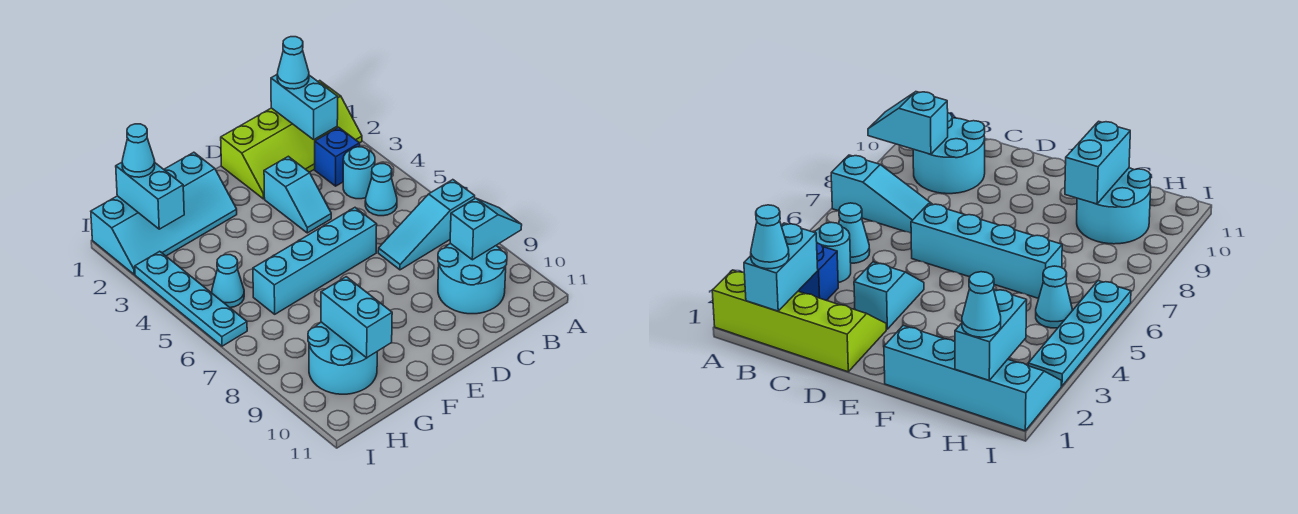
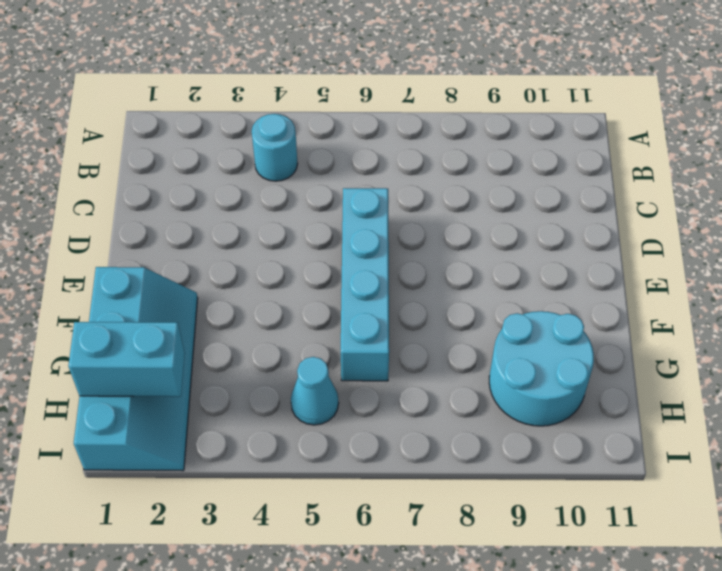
none -> lime slope A1:D2 level 1 top 1
none -> cyan slope A7:C7 level 1 top A
none -> blue brick B3 level 1

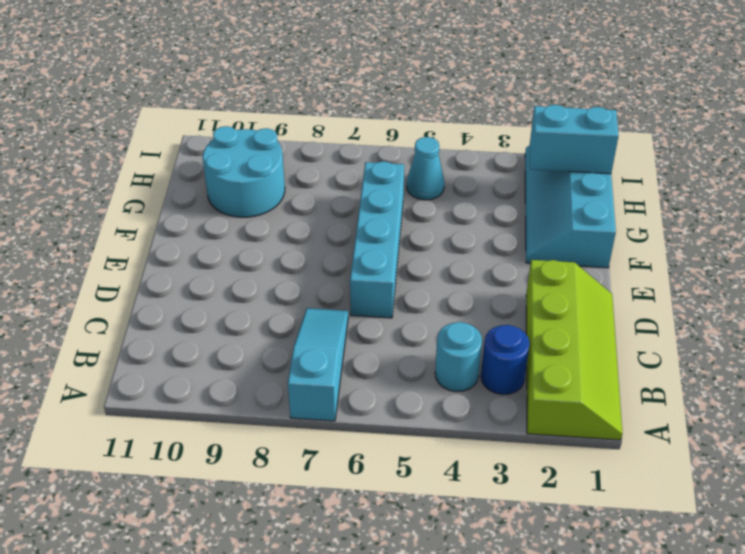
lime slope A1:D2 level 1 top 2 -> lime slope A1:D2 level 1 top 1
blue round brick B3 level 1 -> blue brick B3 level 1
none -> cyan cone B5 level 1
none -> cyan round brick B9:C10 level 1
none -> cyan slope D3:D4 level 1 top 3

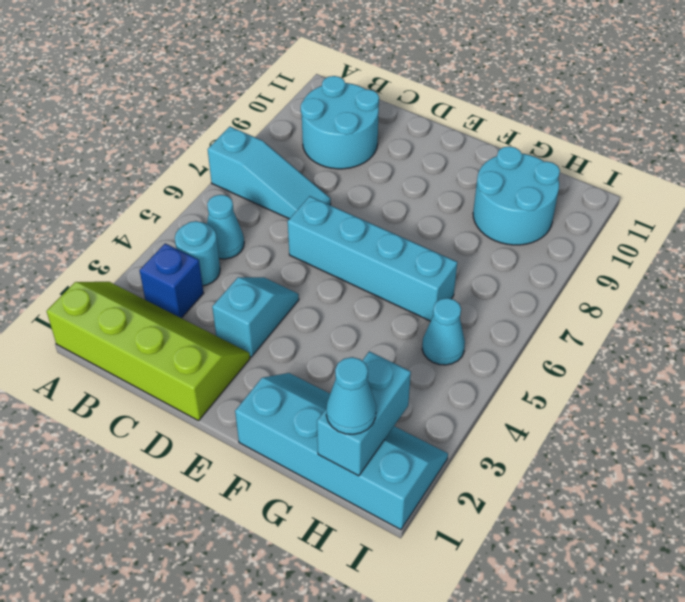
none -> cyan plate I3:I6 level 1
none -> cyan slope A9:B9 level 2 top B
none -> cyan brick B1:B2 level 2

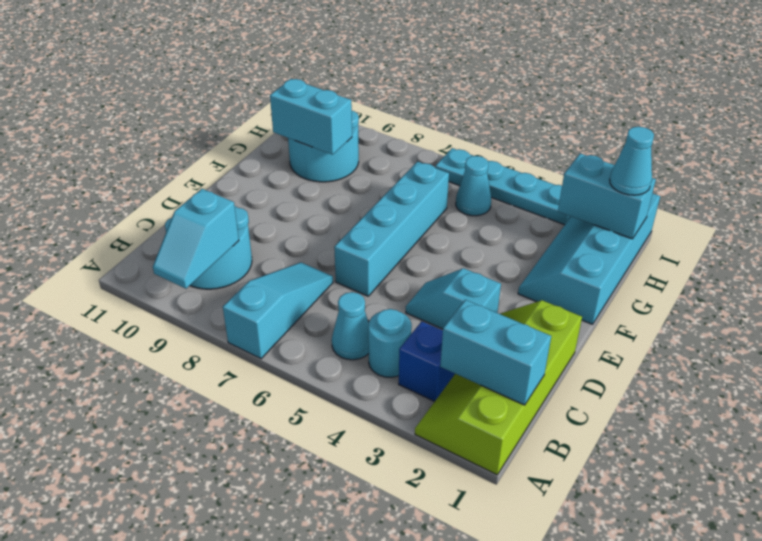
none -> cyan cone B1 level 3

